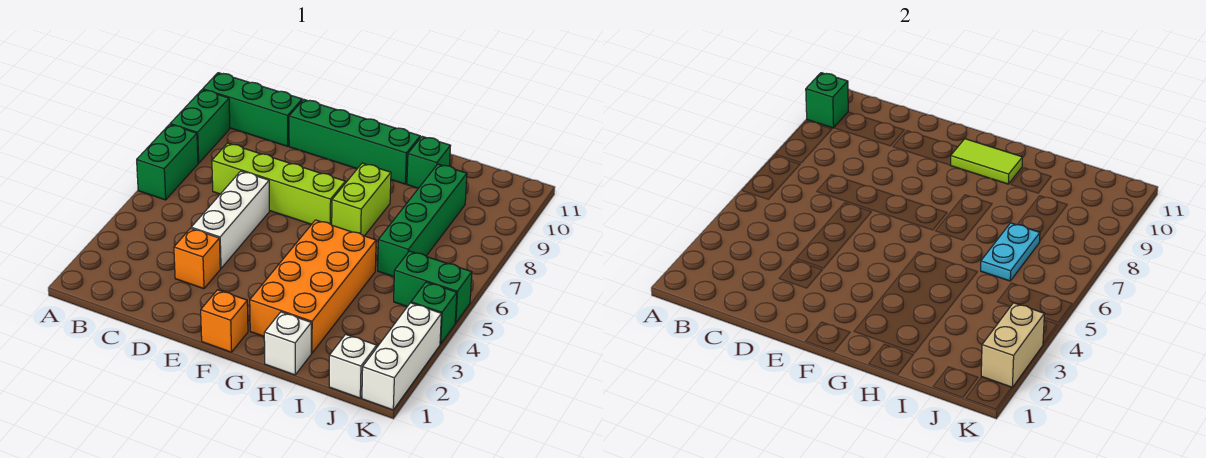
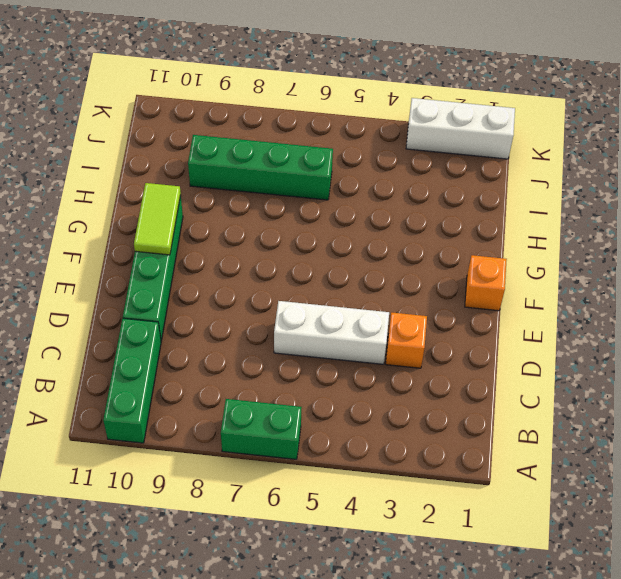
none -> green brick A8:A9 level 1
none -> lime brick C7:F7 level 1
none -> orange brick G2:H5 level 1

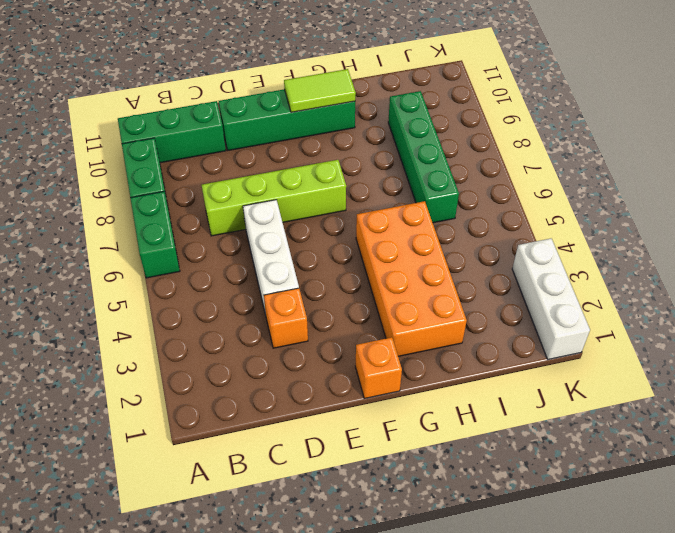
none -> lime brick G7:G8 level 1
none -> white brick H1 level 1
none -> green brick H10 level 1

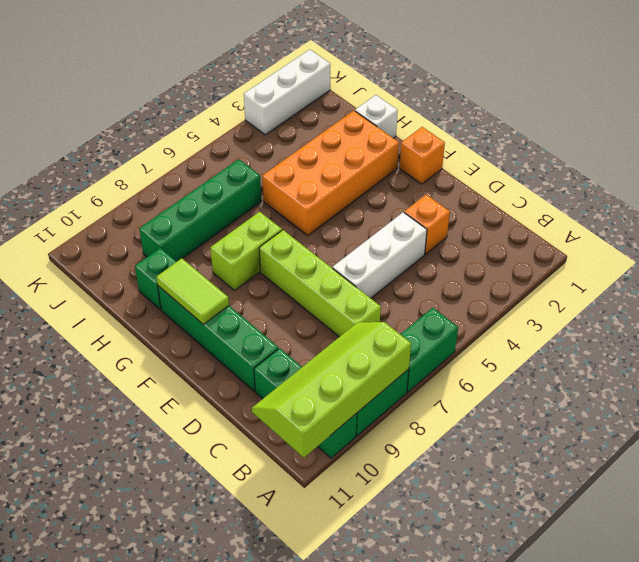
lime slope A8:B11 level 2 top A -> green brick A10 level 2
none -> white brick J1 level 1
none -> green brick J5:K5 level 1
none -> green brick K4 level 1

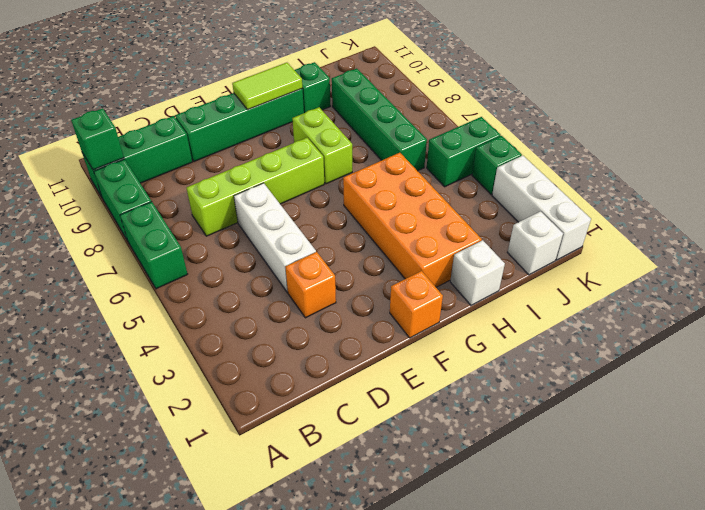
none -> cyan plate I6:I7 level 2
none -> tan brick K2:K3 level 2

